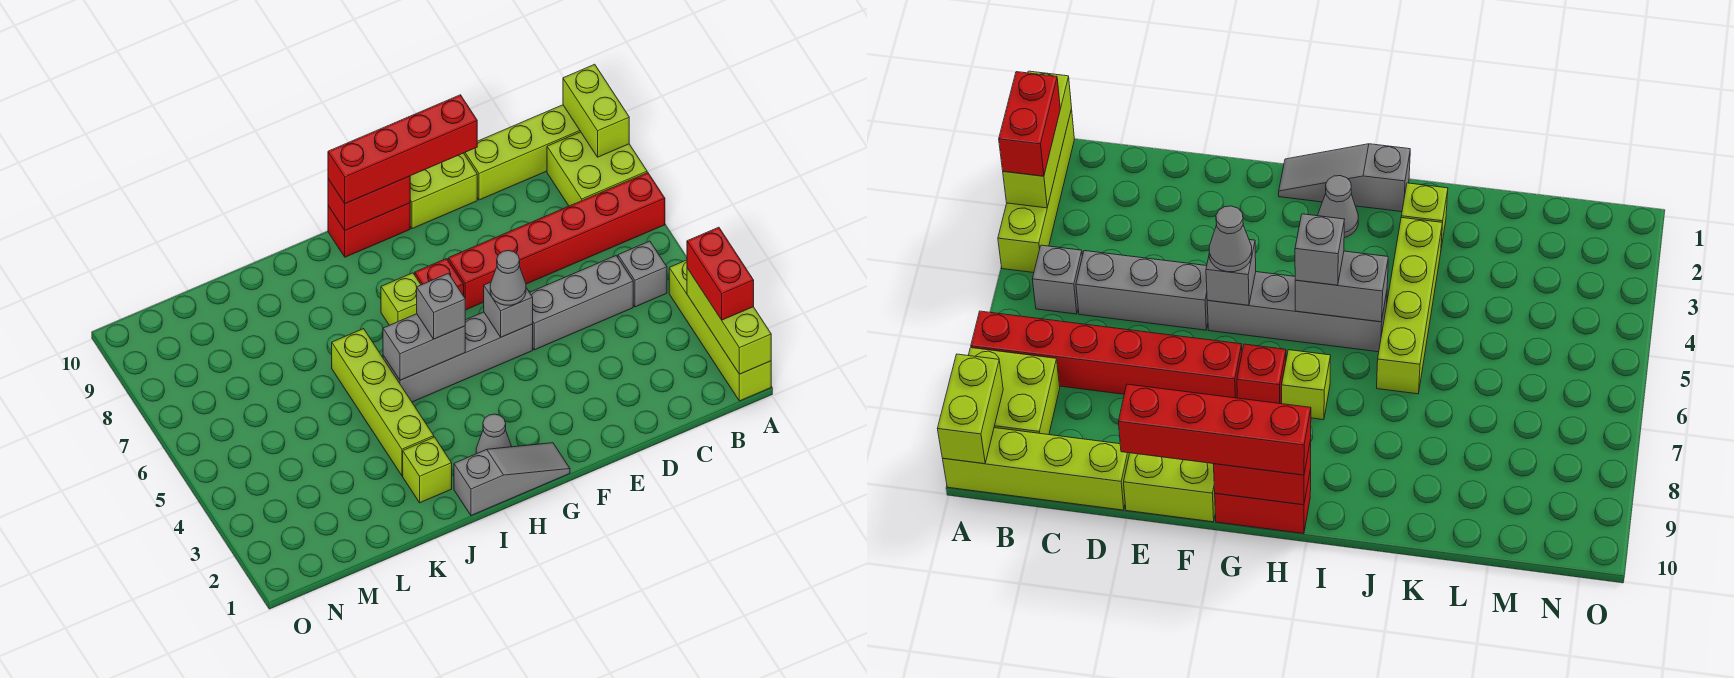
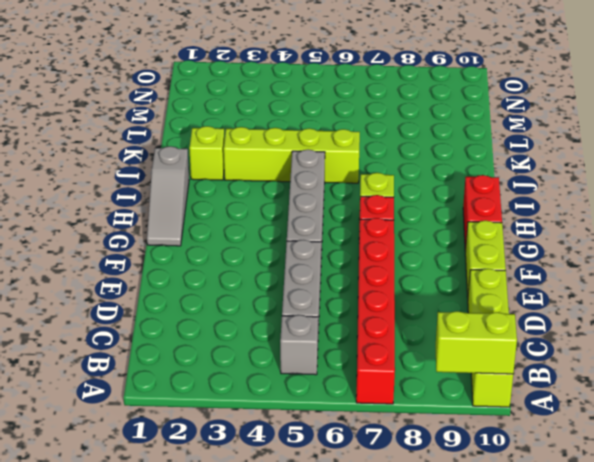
none -> lime brick A1:A4 level 1
none -> lime brick A8:B9 level 1
none -> grey cone H2 level 1

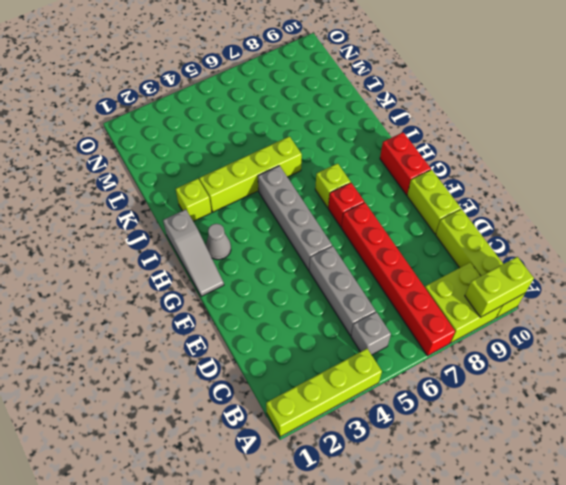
none -> lime brick A1:A3 level 2
none -> grey brick F5 level 2
none -> red brick G10:H10 level 2

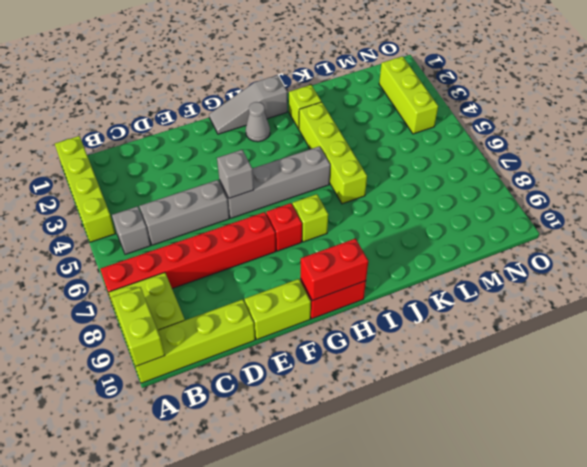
lime brick N2:N4 level 1 -> lime brick A1:A3 level 2
none -> grey brick H5:I5 level 2
none -> red brick A2:A3 level 3
none -> red brick E10:H10 level 3

